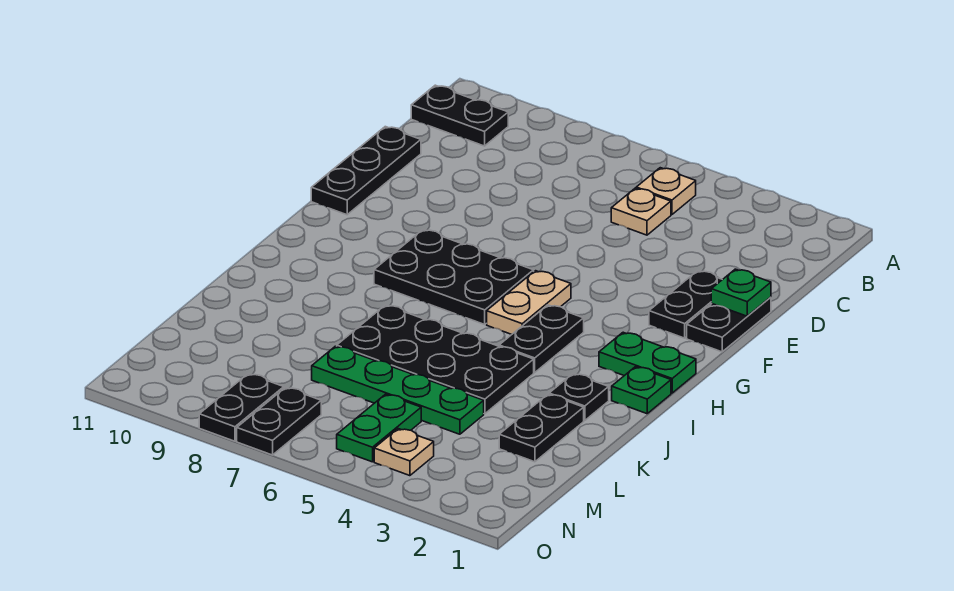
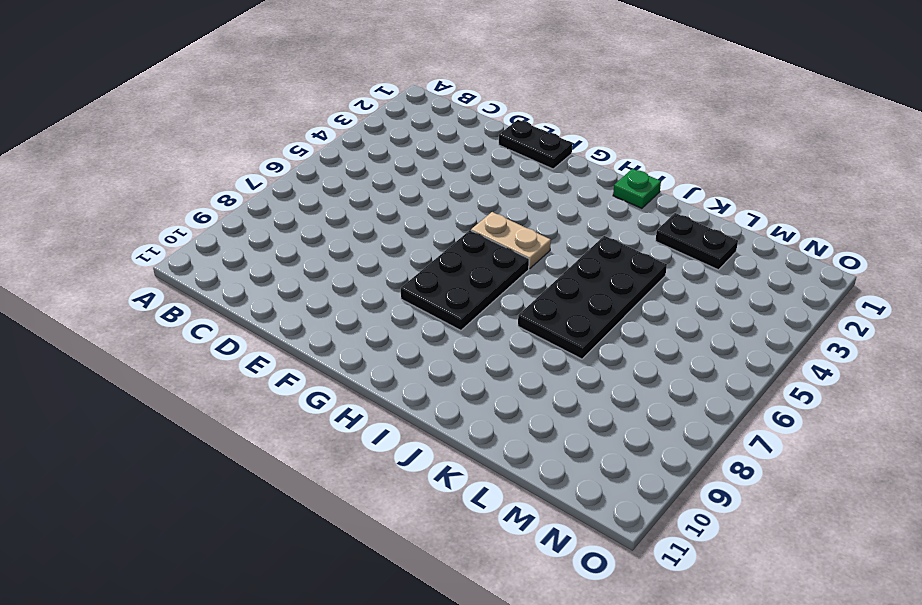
none -> tan plate B5 level 1
none -> black plate B10:B11 level 1
none -> tan plate C5 level 1

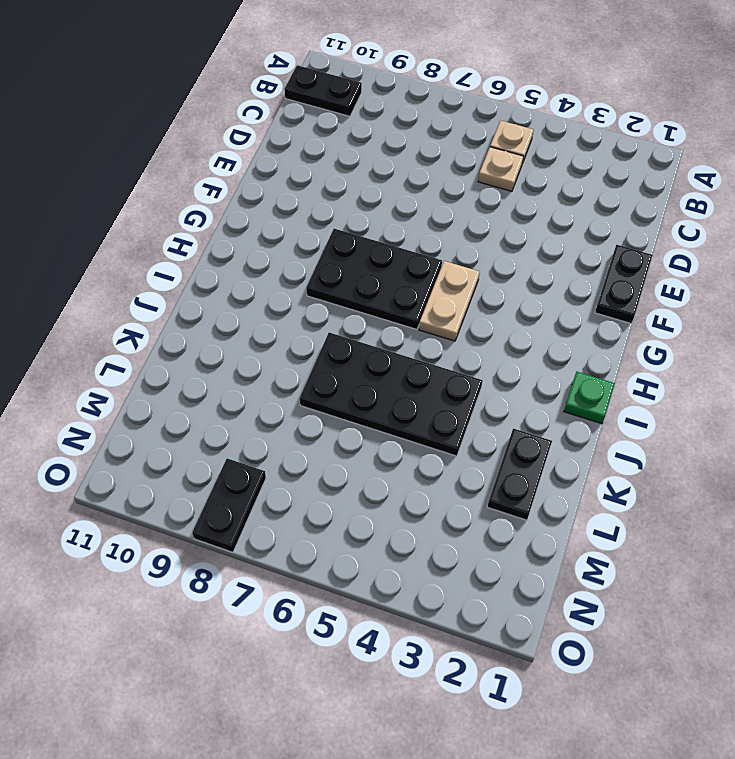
none -> black plate D11:F11 level 1
none -> black plate E2:F2 level 1
none -> green plate H1:H2 level 1

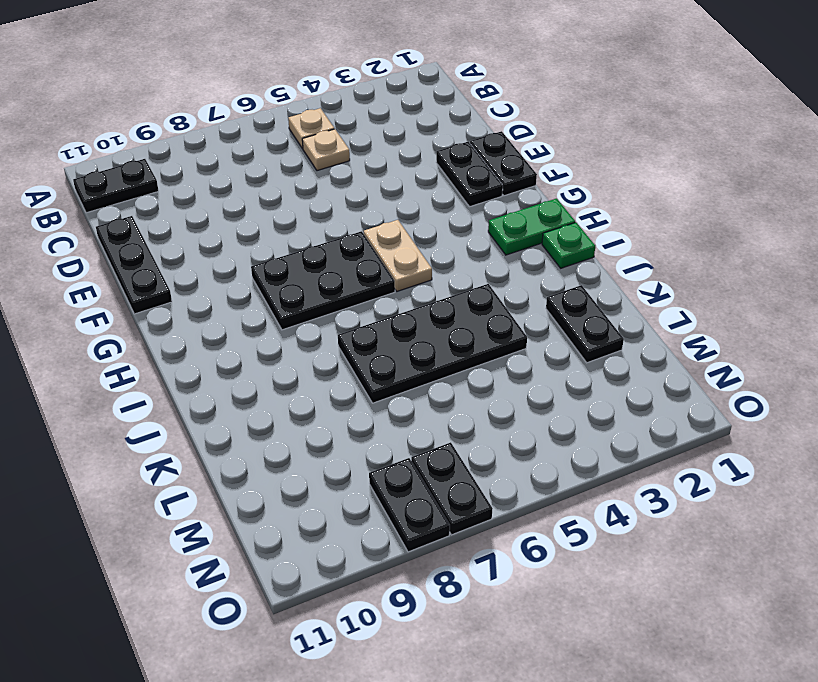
none -> black plate H4:I4 level 1
none -> black plate J2 level 1
none -> green plate L4:L7 level 1

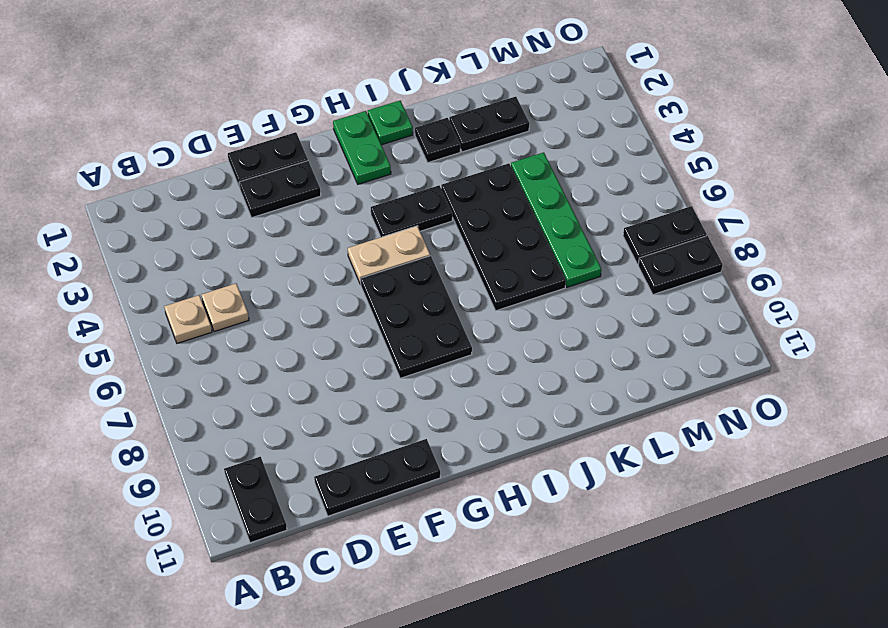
none -> green plate M5:N5 level 1
none -> tan plate N4 level 1
none -> green plate E1 level 2

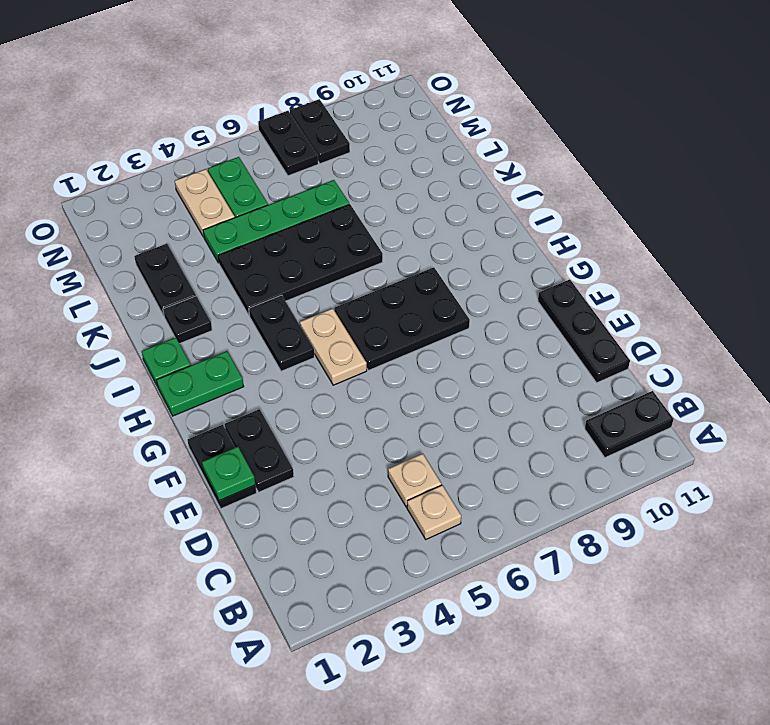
tan plate M4:N4 level 1 -> tan plate N4 level 1

